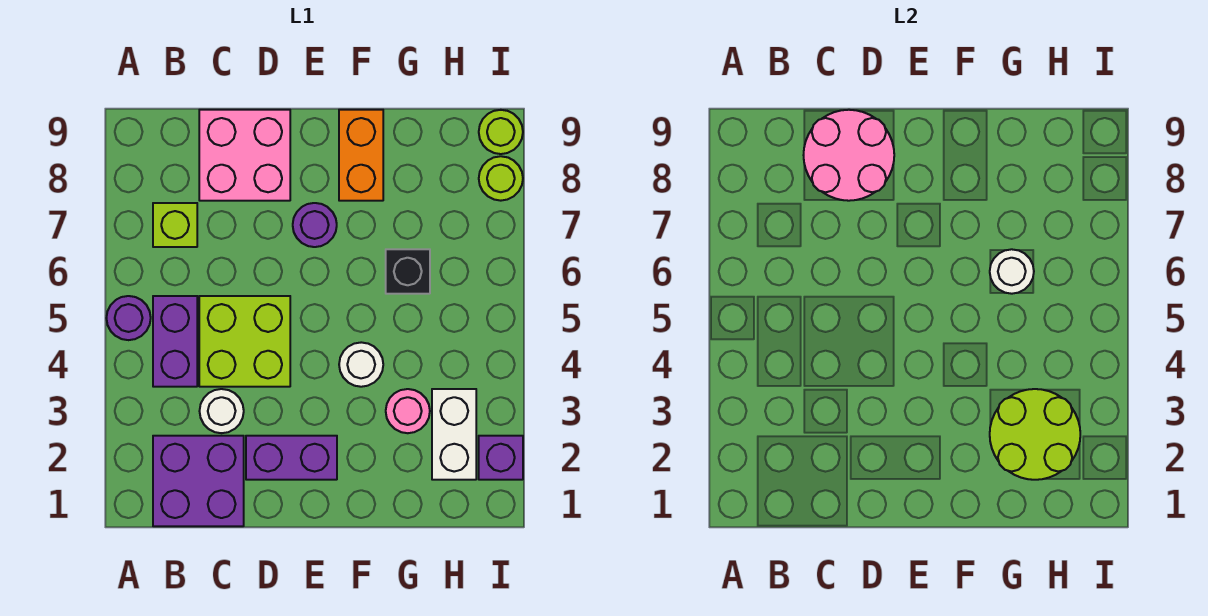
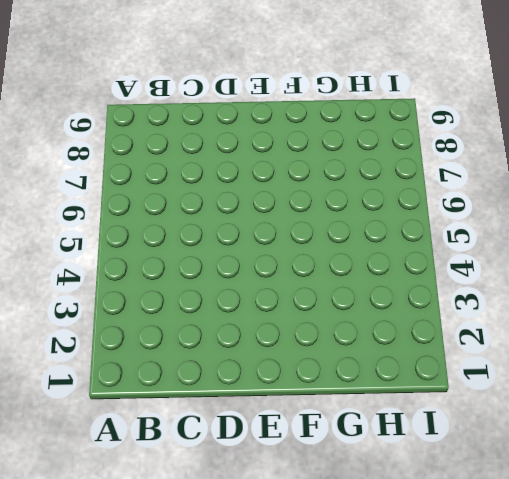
none -> purple round brick A5 level 1
none -> purple brick B1:C2 level 1
none -> purple brick B4:B5 level 1

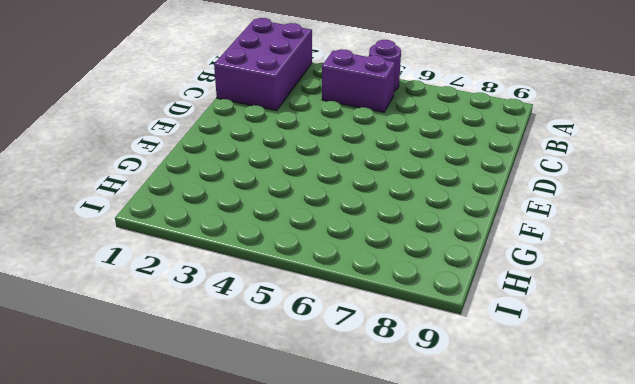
purple brick A1:C2 level 1 -> purple brick B1:C2 level 1
none -> lime brick B7 level 1
none -> white round brick C3 level 1
none -> lime brick C4:D5 level 1

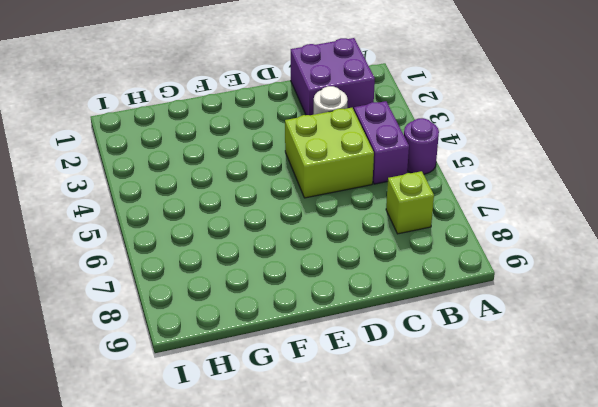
none -> pink brick C8:D9 level 1
none -> purple brick D2:E2 level 1
none -> purple round brick E7 level 1

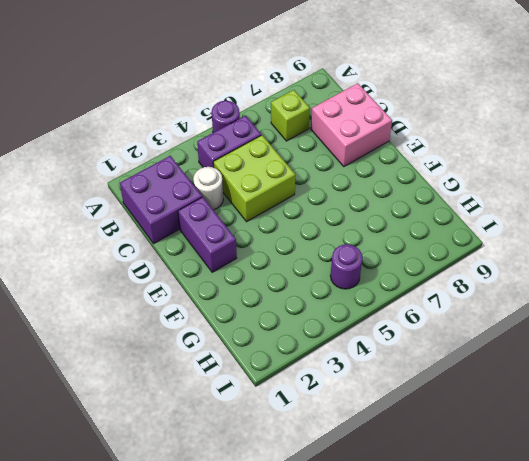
purple round brick H5 level 1 -> purple round brick E7 level 1
none -> white round brick F4 level 1
none -> orange brick F8:F9 level 1
none -> pink round brick G3 level 1

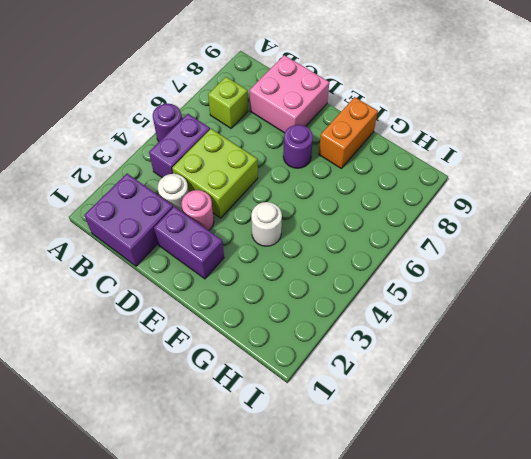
pink round brick D3 level 1 -> pink round brick G3 level 1
none -> black brick G6 level 1
none -> white brick H2:H3 level 1
none -> purple brick I2 level 1

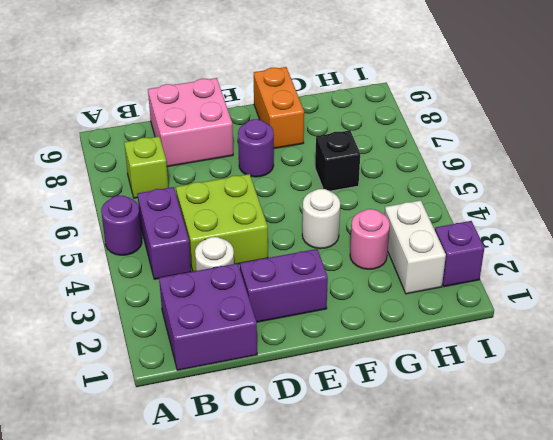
none -> lime round brick I8 level 1
none -> lime round brick I9 level 1
none -> pink round brick C8:D9 level 2

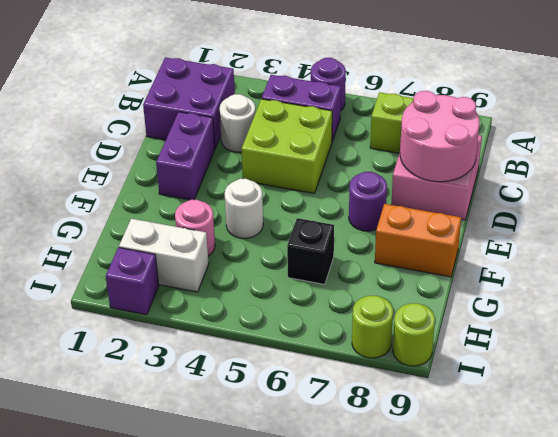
none -> lime round brick G2:H3 level 2
none -> white round brick G6 level 2

